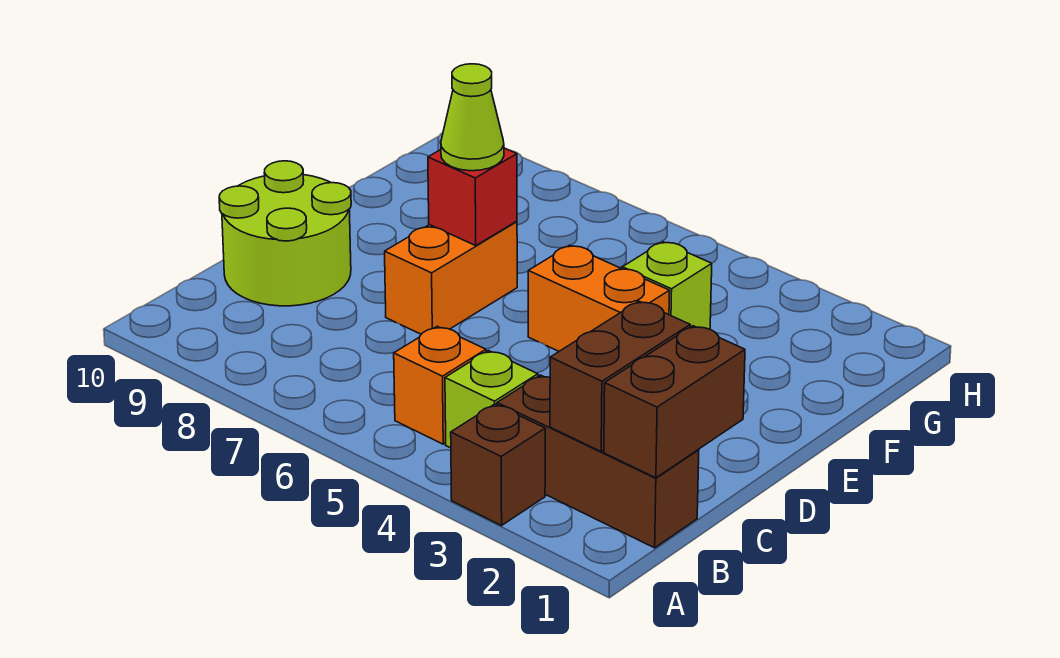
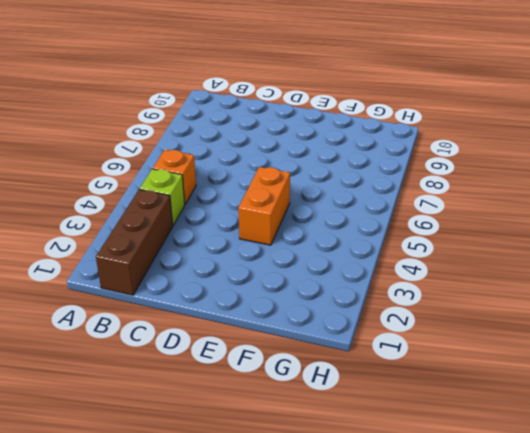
none -> brown brick A3 level 1
none -> lime round brick C9:D10 level 1
none -> orange brick D7:E7 level 1

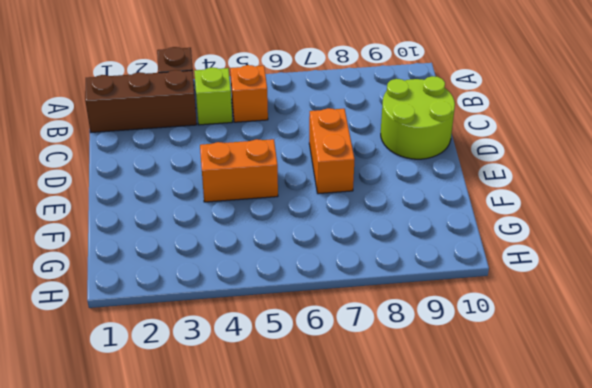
none -> lime brick F4 level 1
none -> brown brick B1:C1 level 2
none -> brown brick B2:C2 level 2

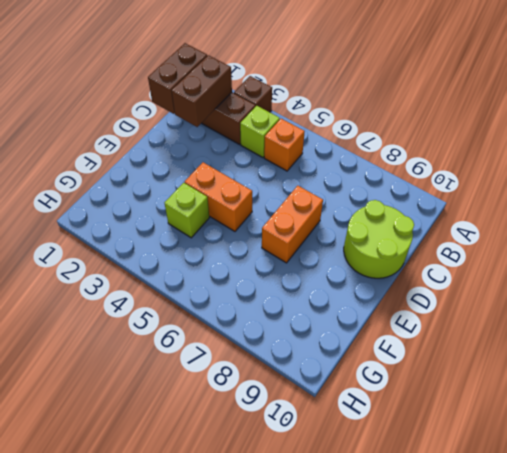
none -> red brick E7 level 2
none -> lime cone E7 level 3

